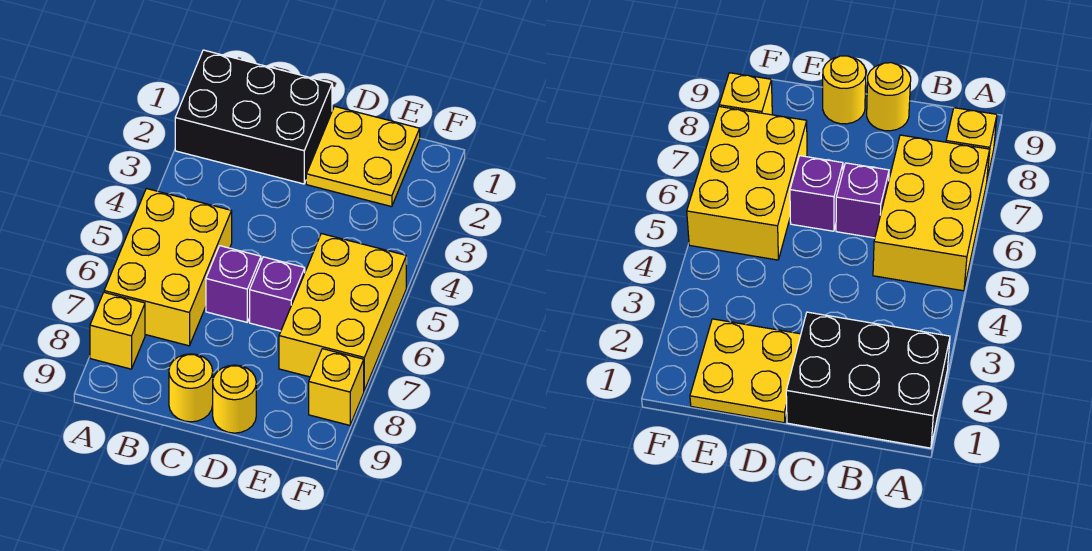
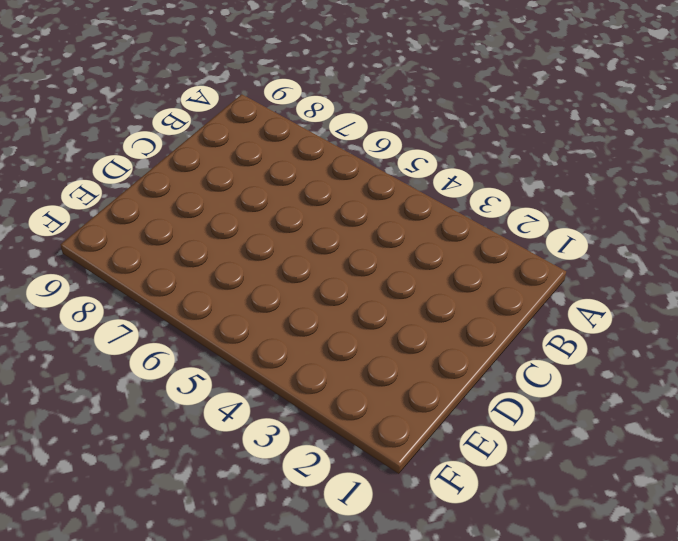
none -> black brick A1:C2 level 1
none -> yellow brick A5:B7 level 1

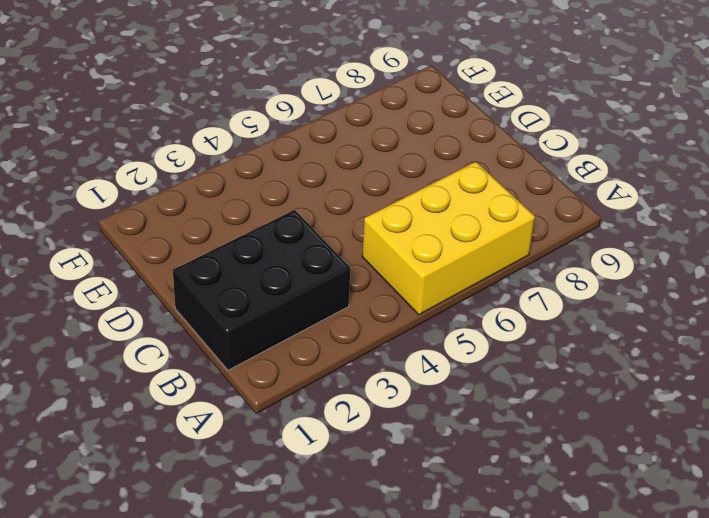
black brick B1:C3 level 1 -> black brick A1:C2 level 1
none -> yellow brick A8 level 1
none -> purple brick C6 level 1

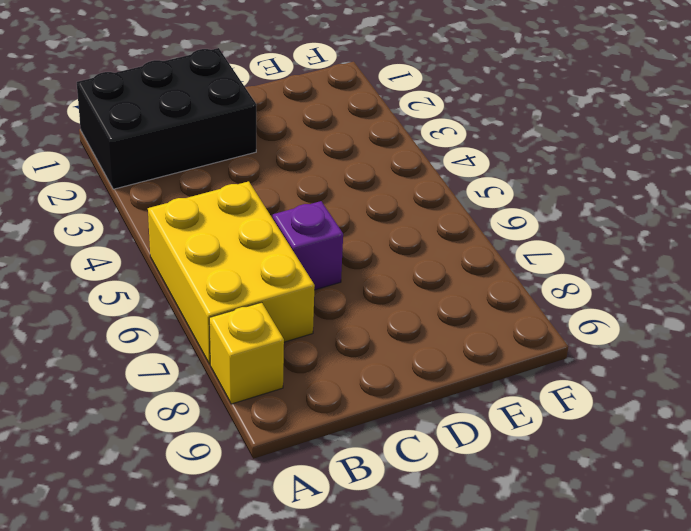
none -> yellow round brick C9 level 1
none -> yellow plate D1:E2 level 1

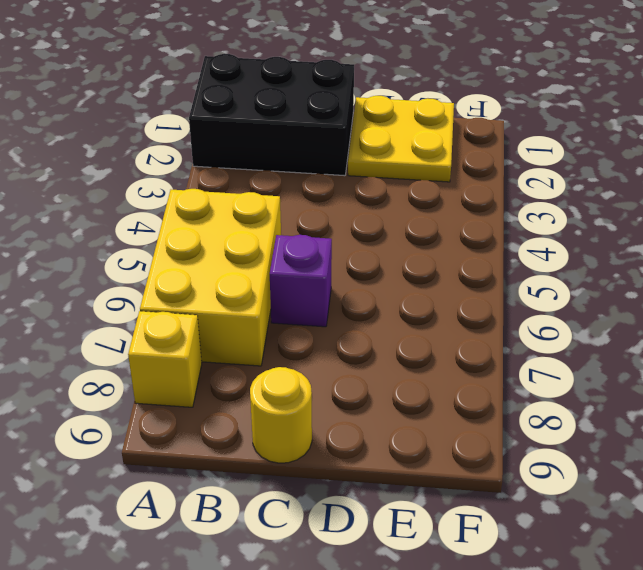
none -> purple brick D6 level 1
none -> yellow round brick D9 level 1

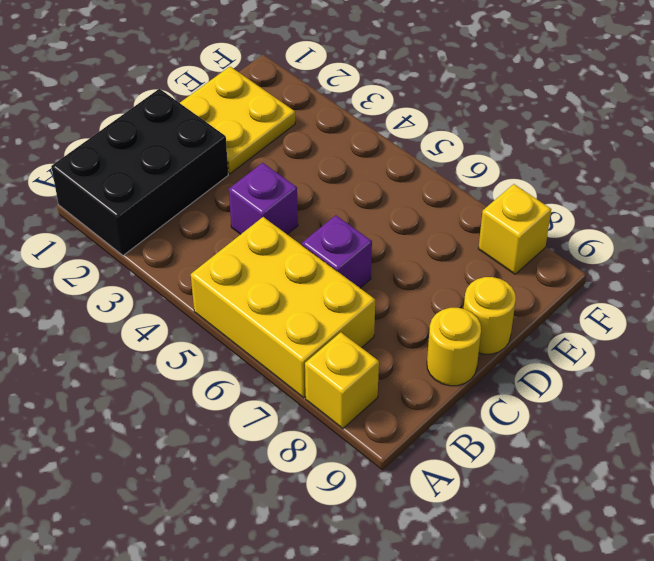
purple brick C4 level 1 -> purple brick D6 level 1
none -> yellow brick E5:F7 level 1

